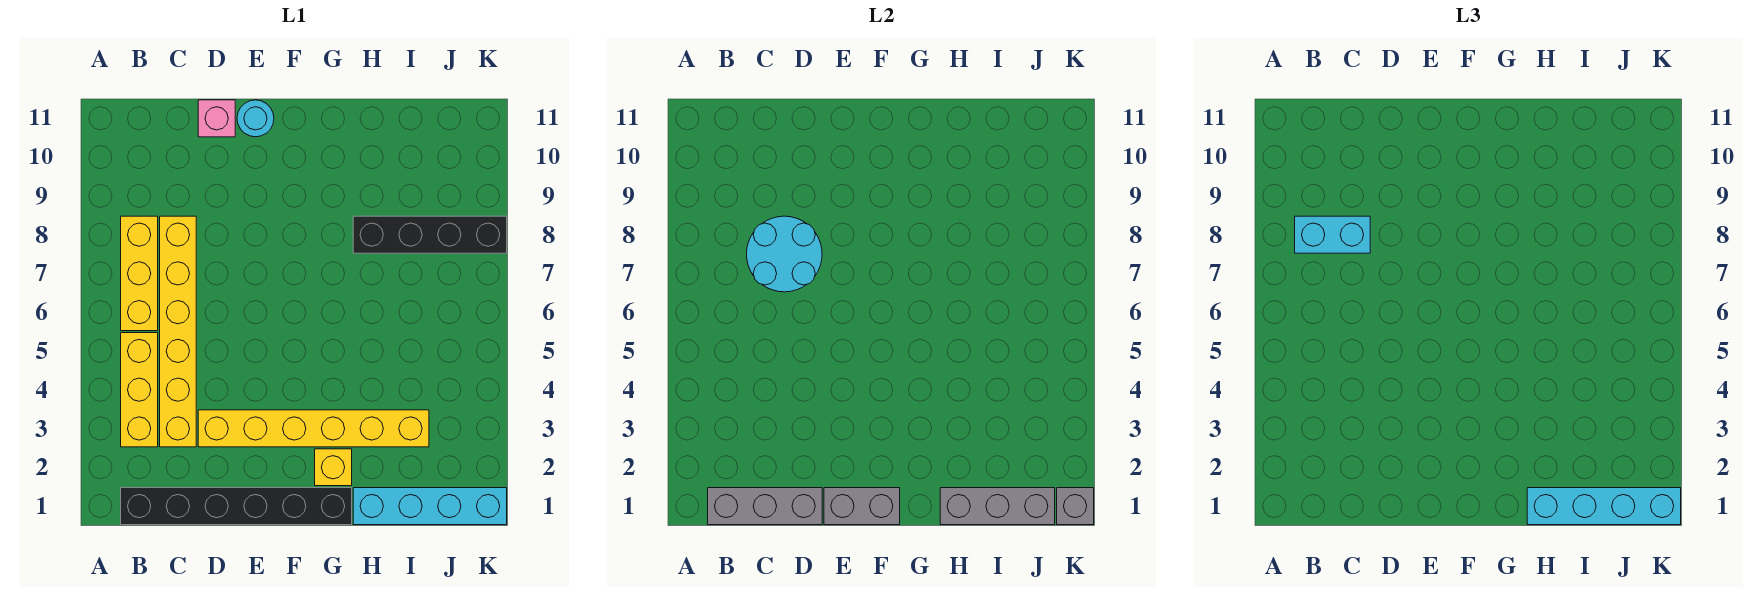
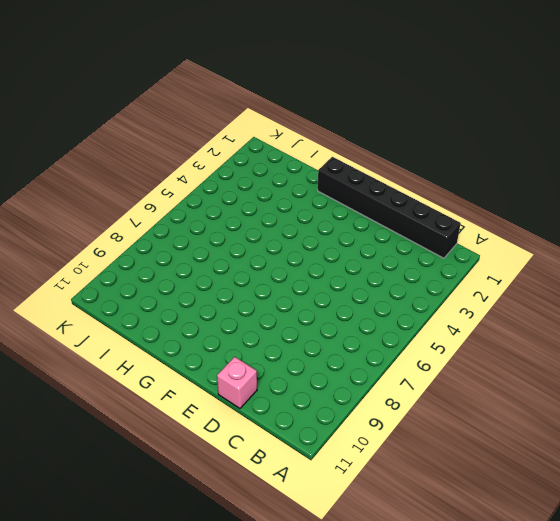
none -> yellow brick B3:B5 level 1
none -> yellow brick B6:B8 level 1
none -> yellow brick C3:C8 level 1

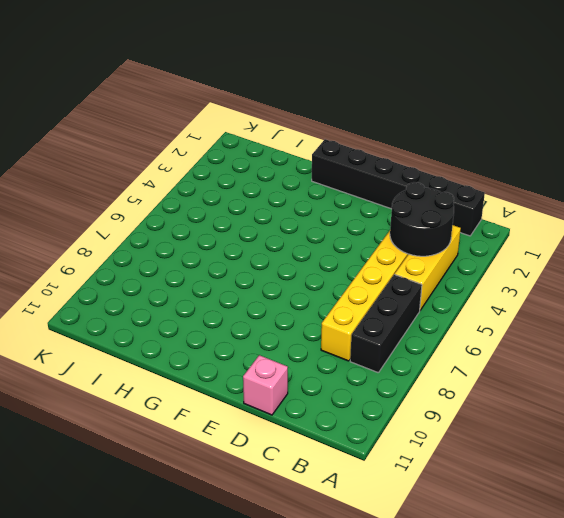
black round brick B3:C4 level 2 -> none
black brick B6:B8 level 1 -> yellow brick B6:B8 level 1
none -> yellow brick D3:I3 level 1
none -> cyan round brick E11 level 1
none -> yellow brick G2 level 1

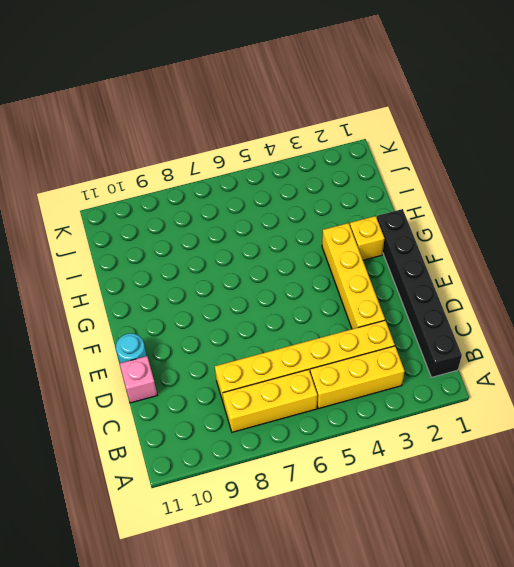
yellow brick D3:G3 level 1 -> yellow brick D3:I3 level 1
none -> cyan brick H1:K1 level 1
none -> black brick H8:K8 level 1
none -> grey brick B1:D1 level 2

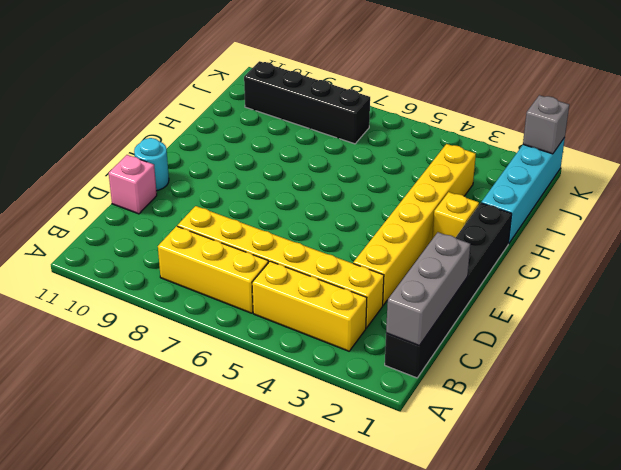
black brick J7:J10 level 1 -> black brick H8:K8 level 1
none -> cyan round brick C7:D8 level 2
none -> grey brick E1:F1 level 2
none -> grey brick H1:J1 level 2

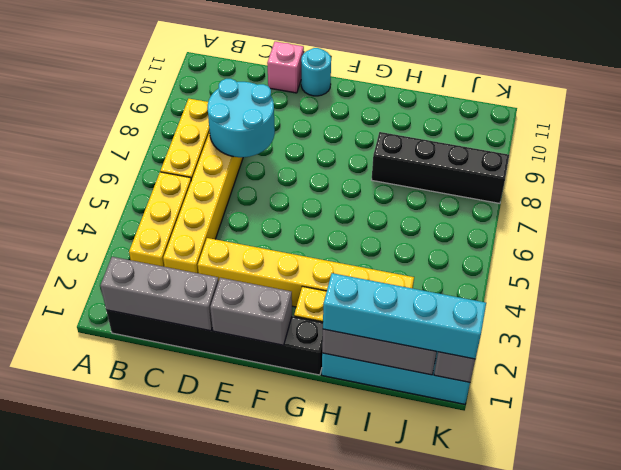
none -> cyan brick B8:C8 level 3

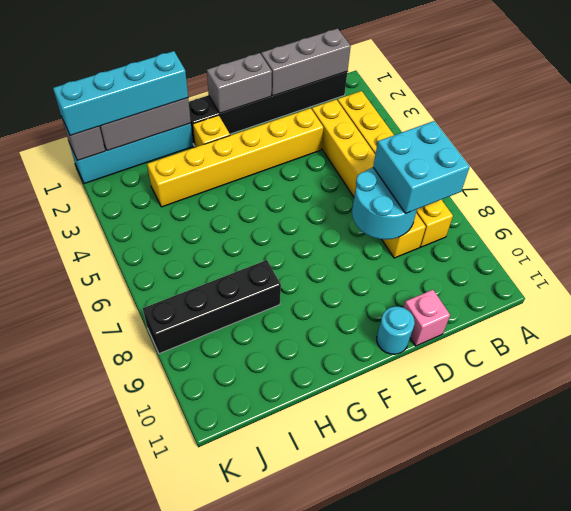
cyan brick B7:C8 level 3 -> cyan brick B8:C8 level 3

